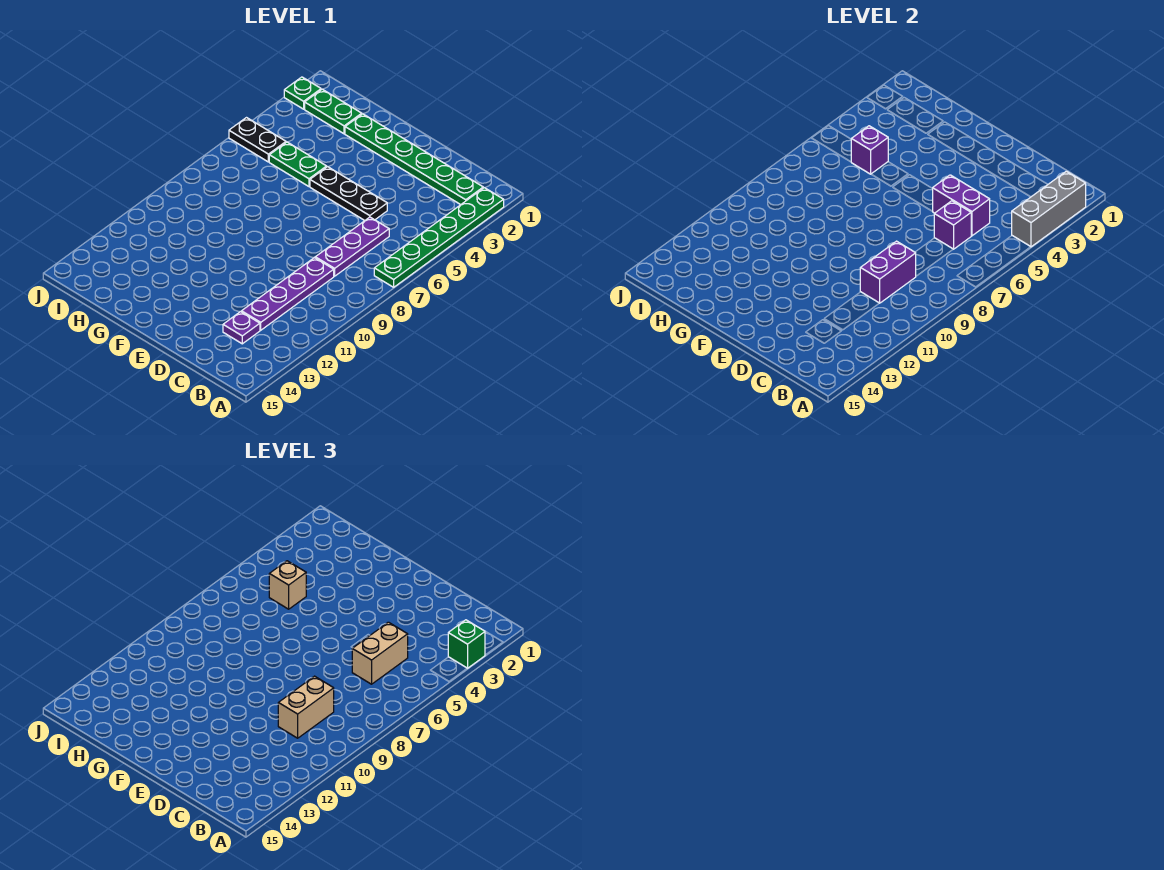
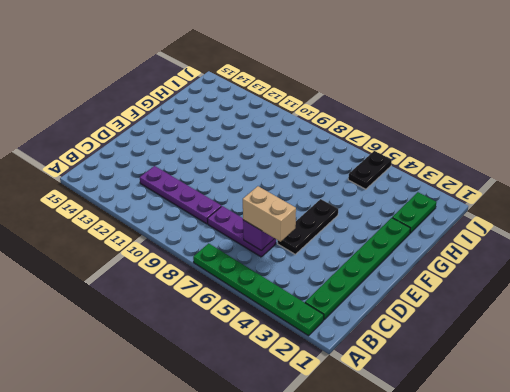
none -> purple plate C13 level 1
none -> green plate G5:H5 level 1
none -> green plate J2 level 1

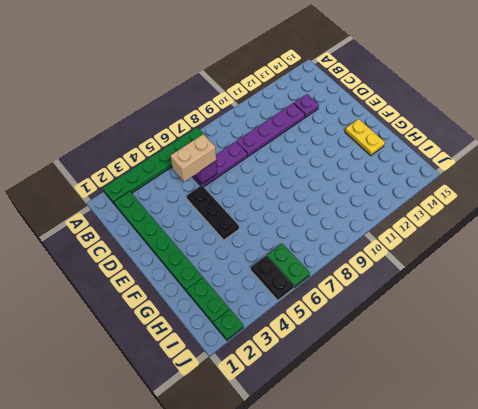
yellow plate F14:G14 level 1 -> none
green plate I6:J6 level 1 -> green plate G5:H5 level 1
none -> grey brick A2:A4 level 2
none -> purple brick C5:D5 level 2
none -> purple brick C9:C10 level 2

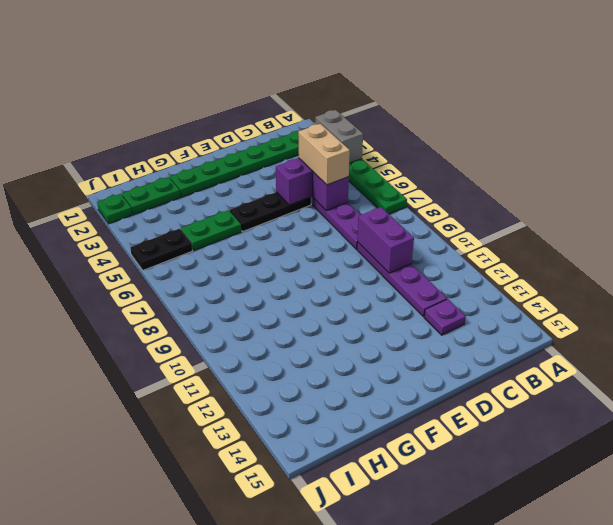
grey brick A3:A4 level 2 -> grey brick A2:A4 level 2
none -> purple brick H5 level 2
none -> green brick A3 level 3
none -> tan brick C9:C10 level 3

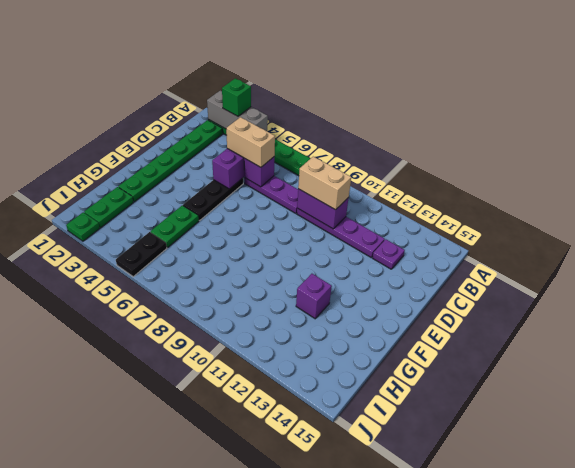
purple brick G12 level 1 -> purple brick H5 level 2
none -> tan brick H5 level 3

